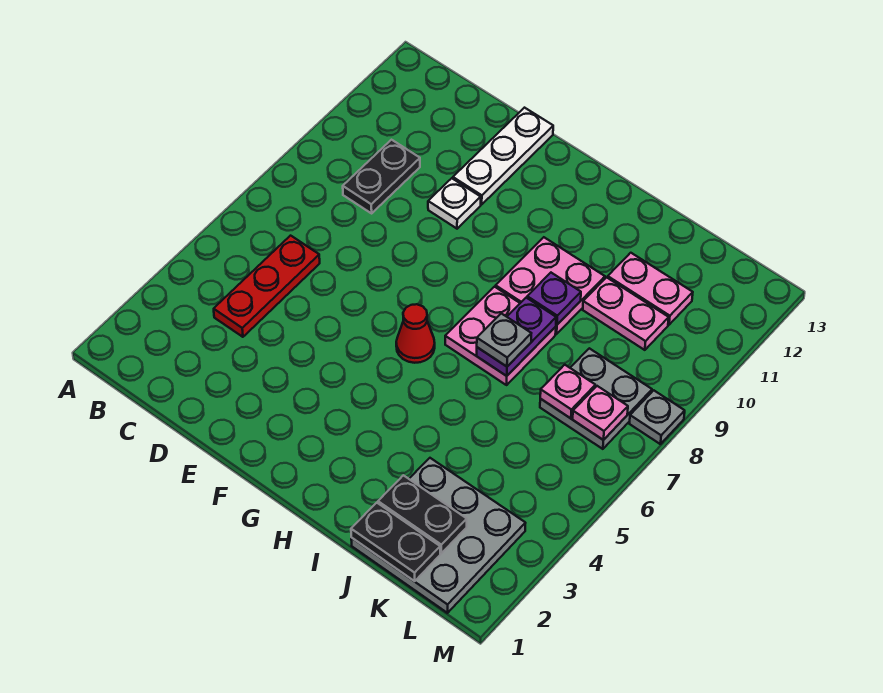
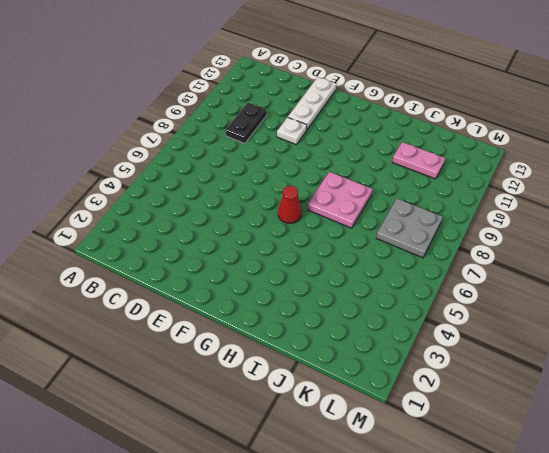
none -> red plate C4:C6 level 1
none -> pink plate H9:I10 level 1
none -> grey plate J1:L3 level 1

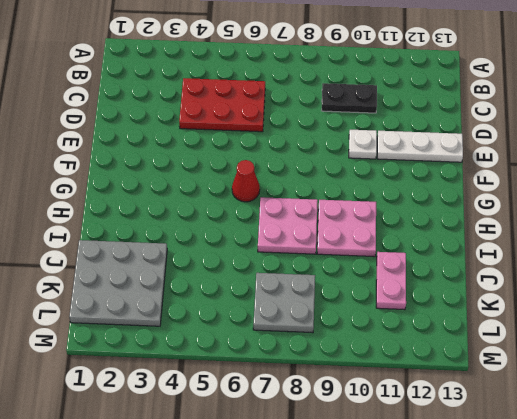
red plate C4:D6 level 1 -> red plate C4:C6 level 1
none -> pink plate J10:K10 level 1
none -> grey plate M8 level 1
none -> purple plate I7:I8 level 2

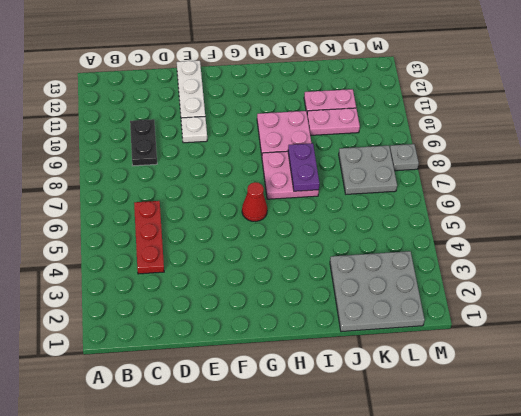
none -> purple plate I9 level 2
none -> black plate J1:K1 level 2
none -> black plate J2:K2 level 2

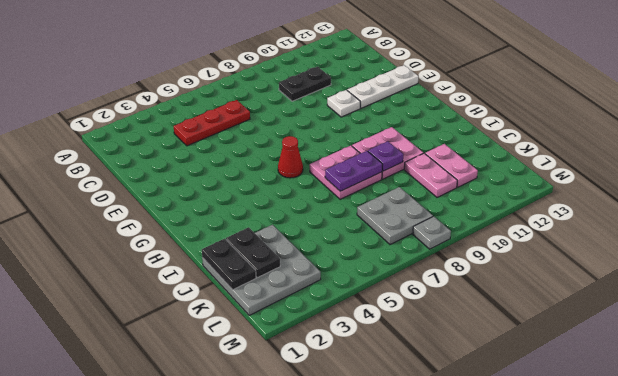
none -> pink plate K7 level 2
none -> pink plate L7 level 2
none -> grey plate I7 level 3

